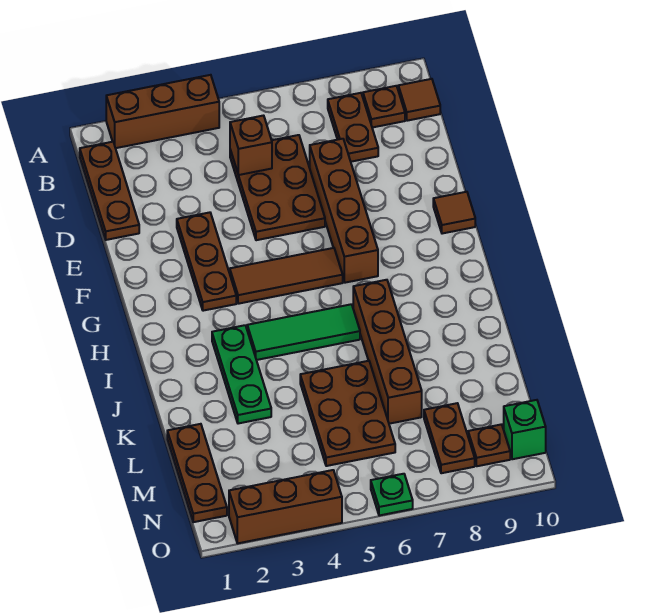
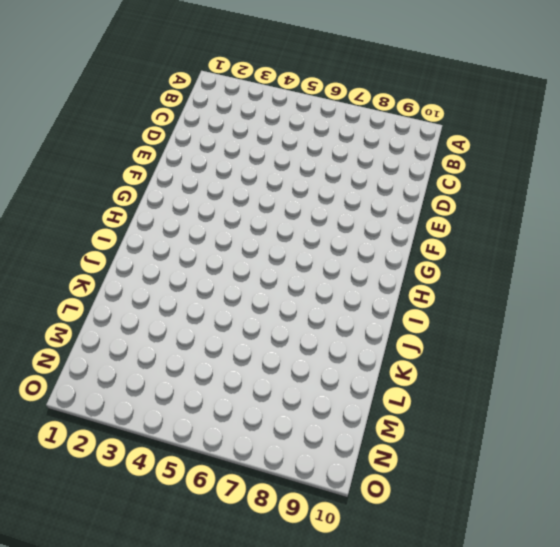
none -> brown brick A2:A4 level 1
none -> brown plate B1:D1 level 1
none -> brown plate B8:C8 level 1

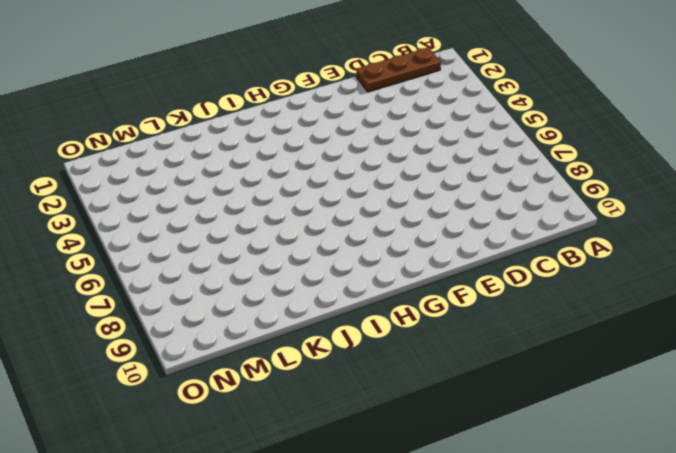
none -> brown brick A2:A4 level 1
none -> brown plate B8:C8 level 1
none -> brown plate B9 level 1

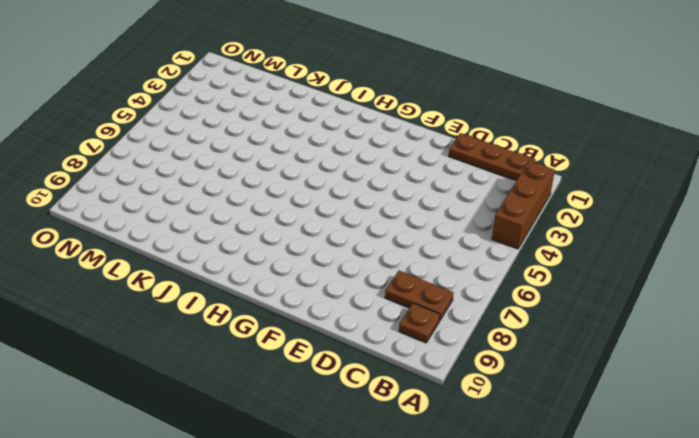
none -> brown tile B10 level 1
none -> brown plate C5:E6 level 1
none -> brown brick D7:G7 level 1

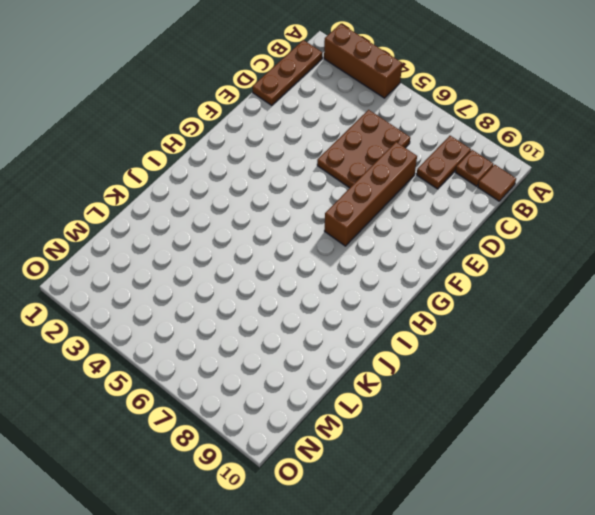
none -> brown plate E3:G3 level 1
none -> brown tile F10 level 1
none -> brown tile G4:G6 level 1

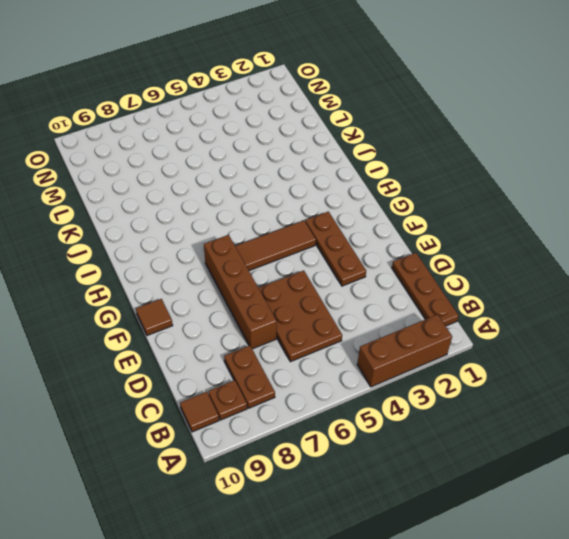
none -> green plate I3:K3 level 1
none -> green tile I4:I6 level 1
none -> brown brick I7:L7 level 1

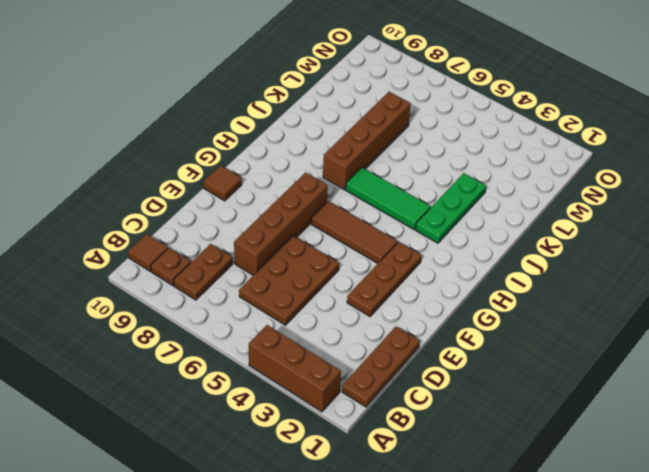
none -> brown plate K5:M6 level 1
none -> brown plate L1:N1 level 1
none -> brown plate M8:N8 level 1

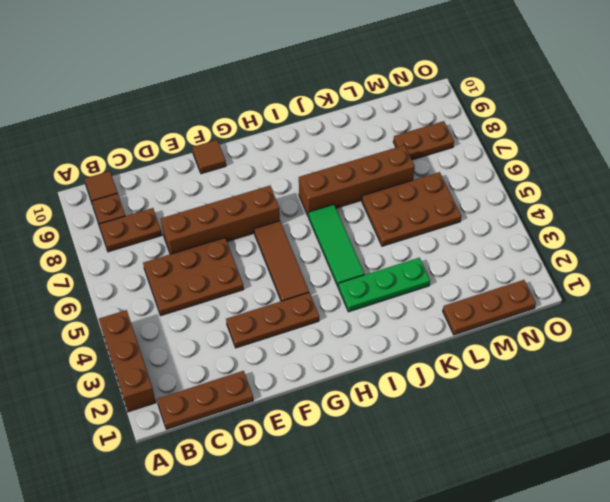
none -> brown plate N9 level 1
none -> green brick N10 level 1
none -> brown brick O2:O4 level 1

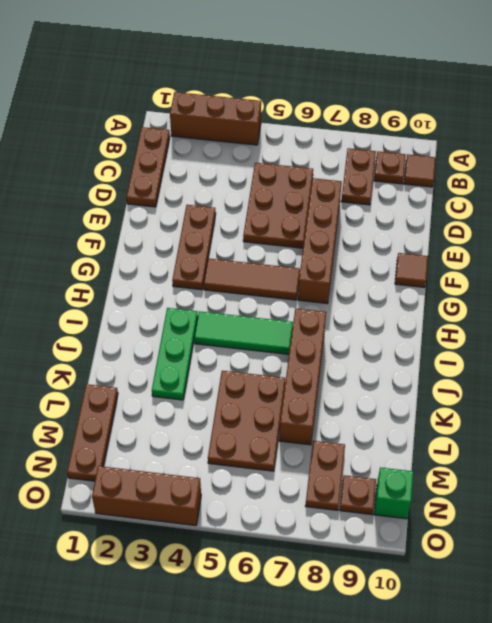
none -> green plate O6 level 1
none -> brown brick C5 level 2

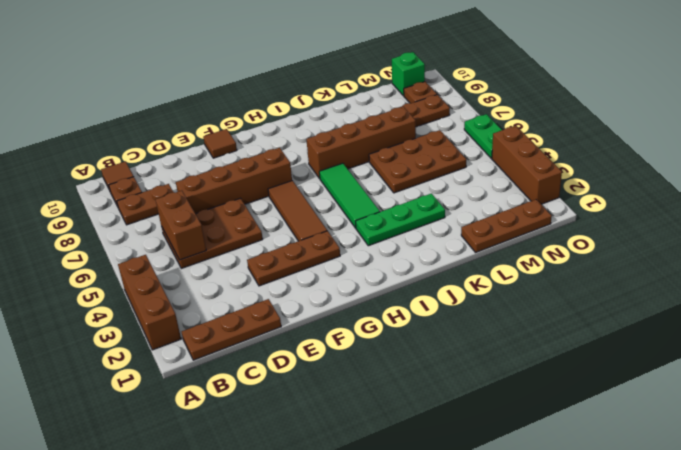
brown brick C5:C6 level 2 -> brown brick C5 level 2
green plate O5:O6 level 1 -> green plate O6 level 1

